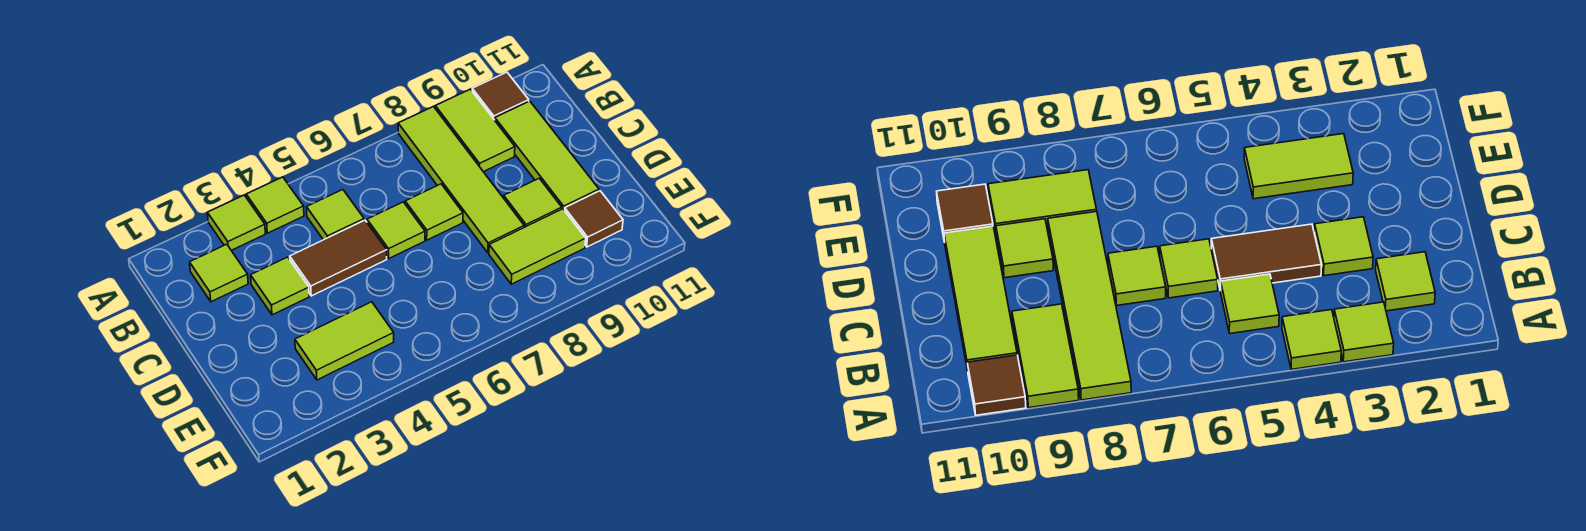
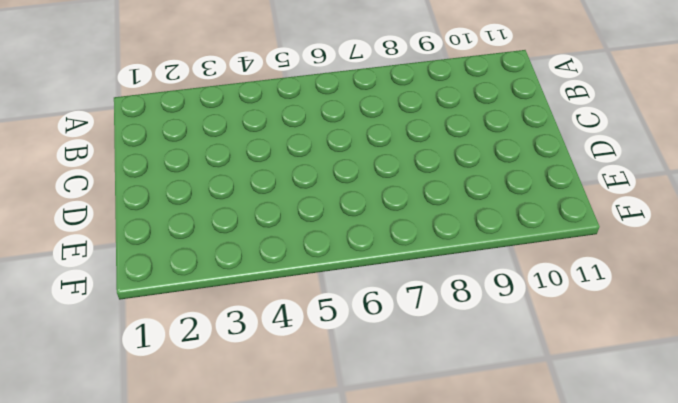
none -> lime tile A3 level 1
none -> lime tile A4 level 1
none -> lime tile A8:D8 level 1

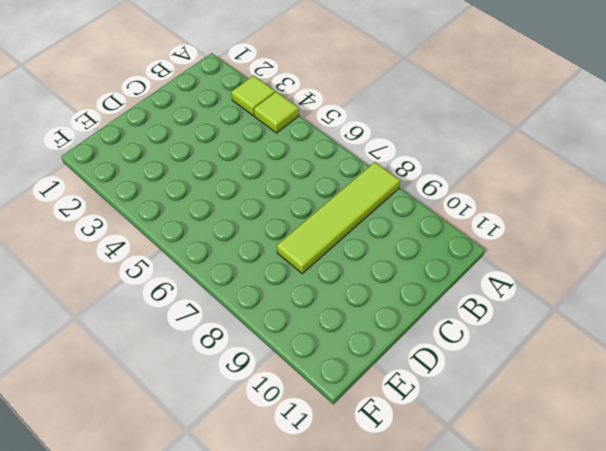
none -> lime tile A9:B9 level 1
none -> brown tile A10 level 1
none -> lime tile B2 level 1

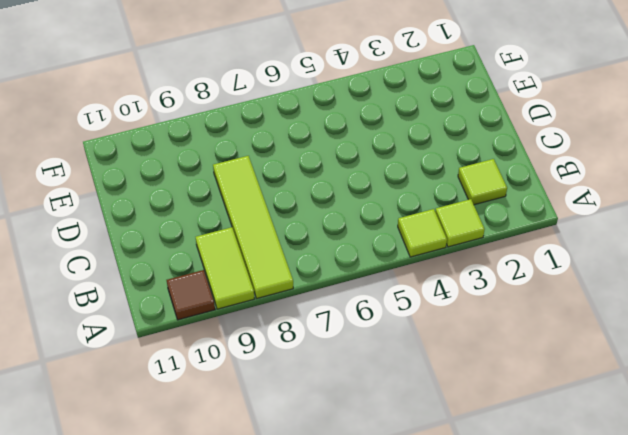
none -> lime tile B5 level 1
none -> lime tile B10:D10 level 1
none -> lime tile C3 level 1

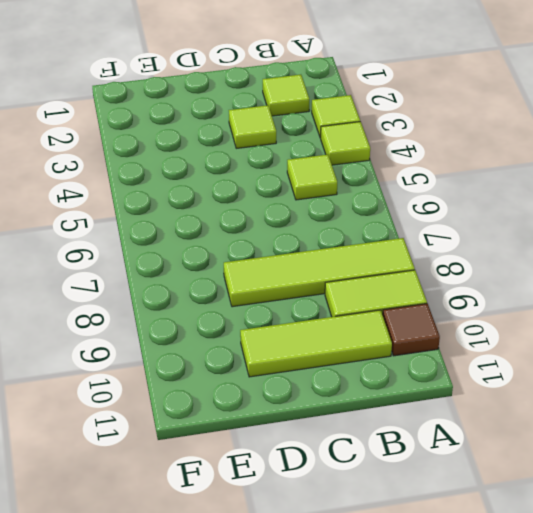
none -> brown tile C4:C5 level 1
none -> lime tile C6 level 1
none -> lime tile C7 level 1

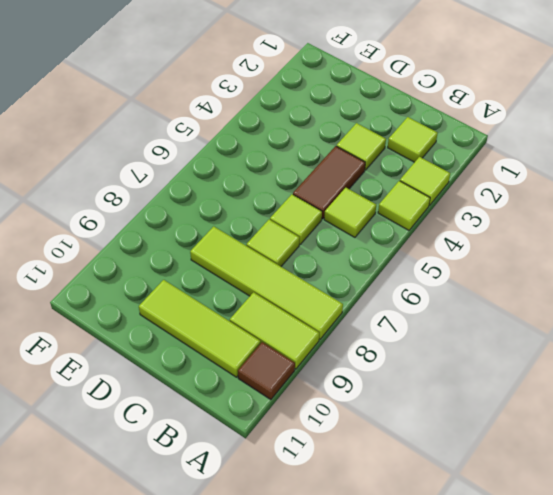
none -> lime tile D9 level 1
none -> lime tile E3:E4 level 1
none -> lime tile E8:E9 level 1

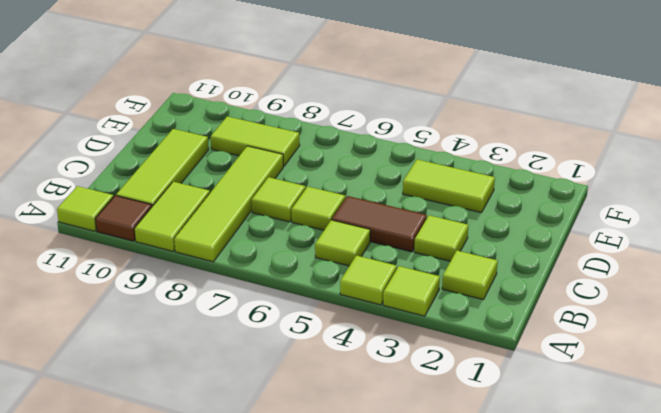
lime tile A11 level 1 -> lime tile D9 level 1
none -> brown tile E10 level 1

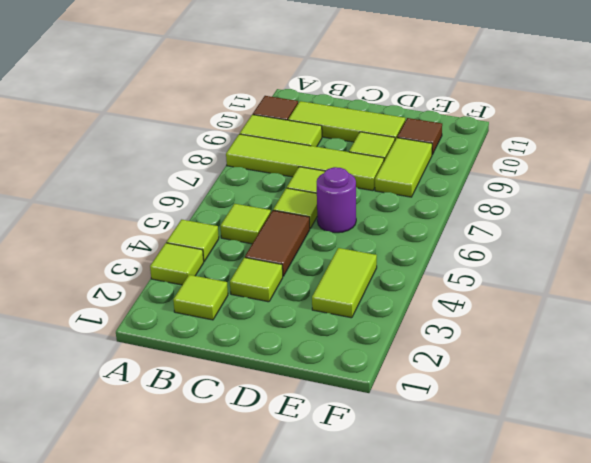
purple round brick D6 level 1 -> none

